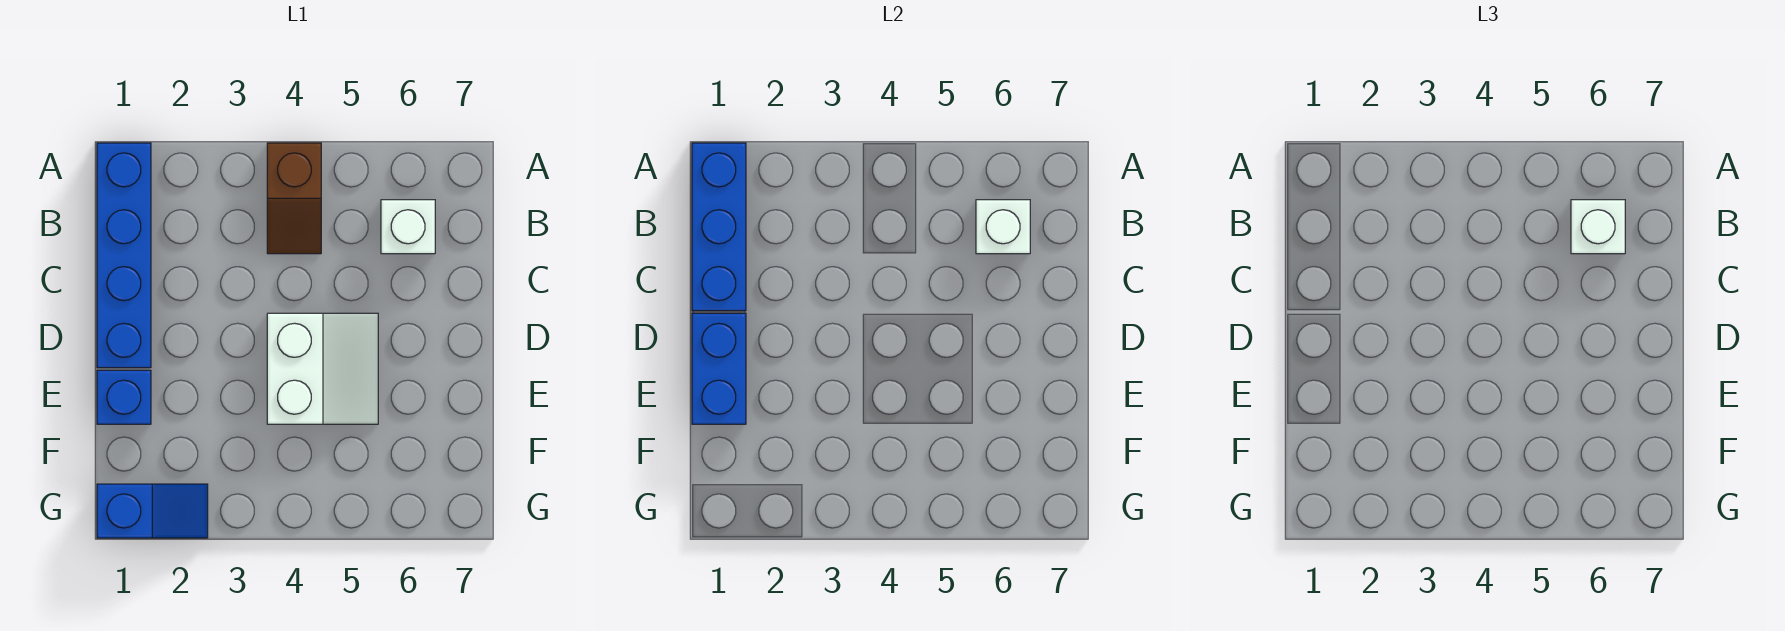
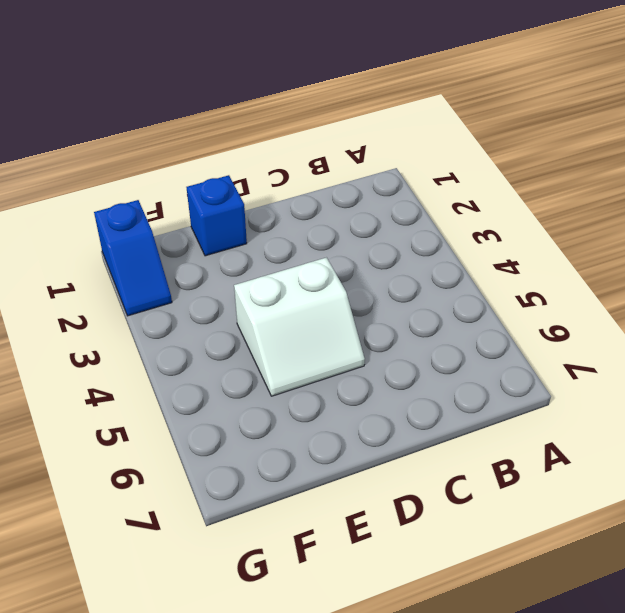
none -> blue brick A1:D1 level 1
none -> brown slope A4:B4 level 1 top A

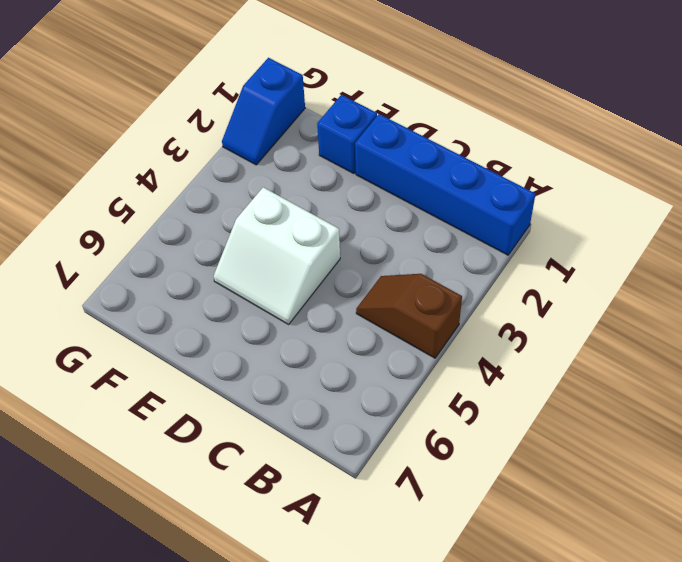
none -> white brick B6 level 1
none -> blue brick A1:C1 level 2

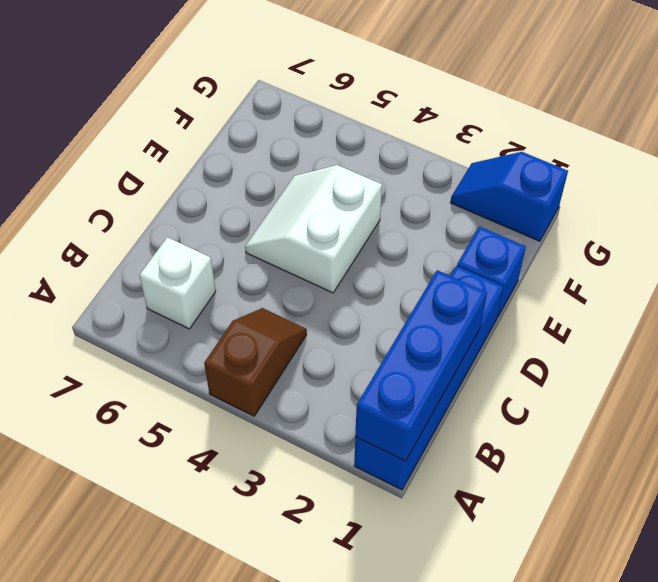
none -> white brick B6 level 2
none -> blue brick D1:E1 level 2

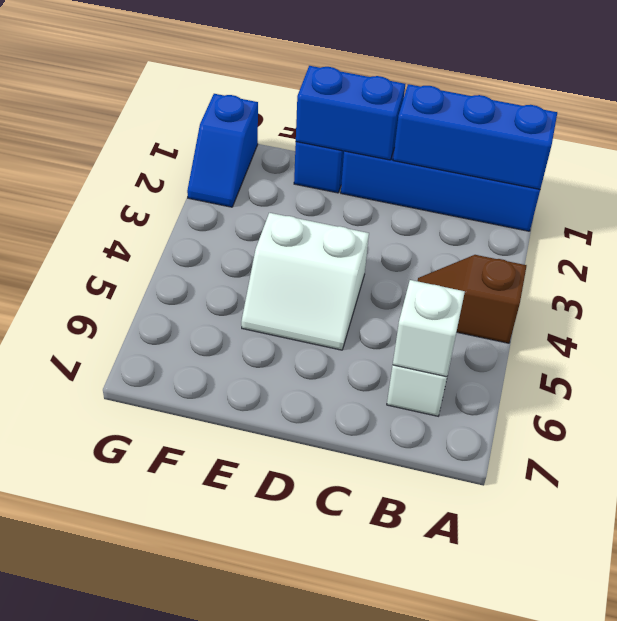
none -> white brick B6 level 3

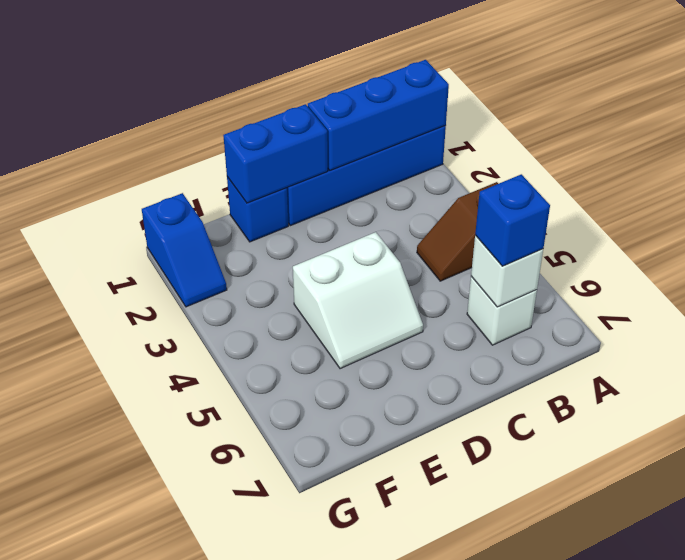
blue brick B6 level 3 -> white brick B6 level 3

